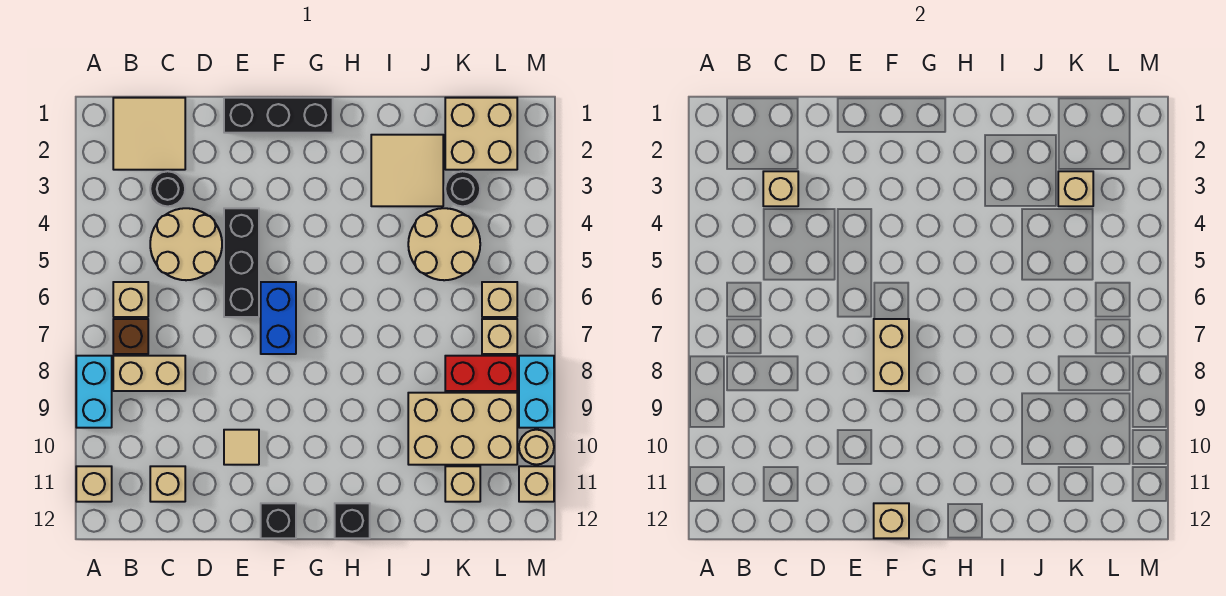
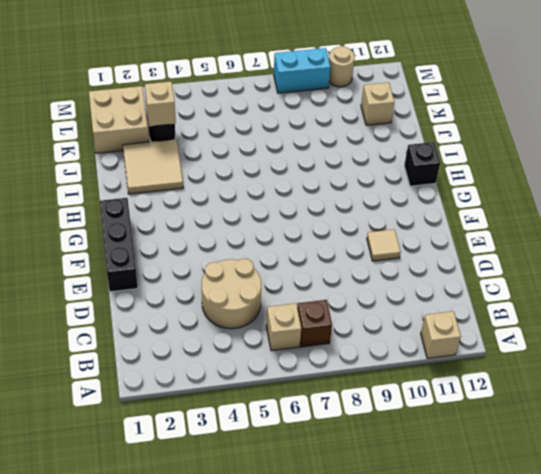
none -> cyan brick A8:A9 level 1
none -> tan tile B1:C2 level 1
none -> tan brick B8:C8 level 1
none -> black round brick C3 level 1

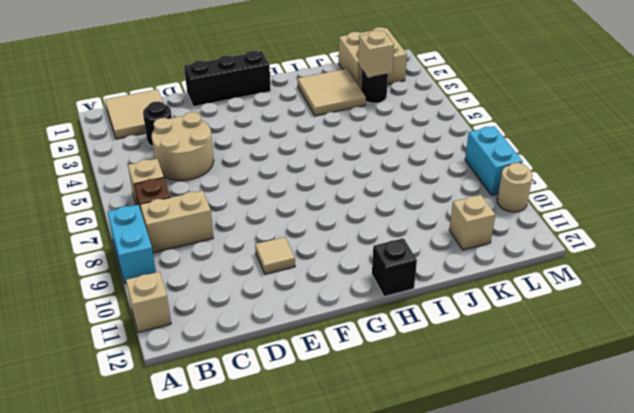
none -> tan brick C11 level 1
none -> black brick E4:E6 level 1
none -> blue brick F6:F7 level 1
none -> black brick F12 level 1

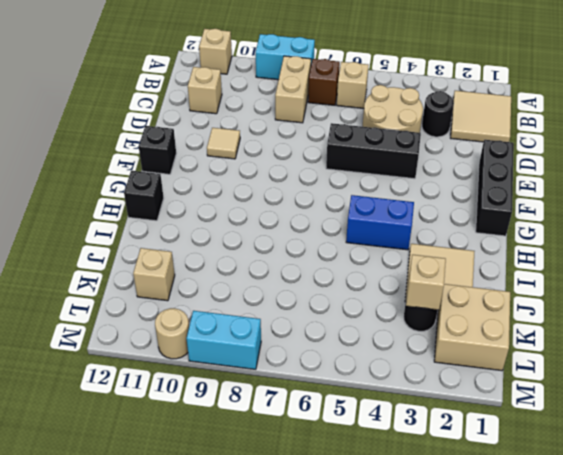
blue brick H4:H5 level 1 -> blue brick F6:F7 level 1
none -> tan round brick J4:K5 level 1
none -> tan brick J9:L10 level 1
none -> red brick K8:L8 level 1
none -> tan brick L6 level 1

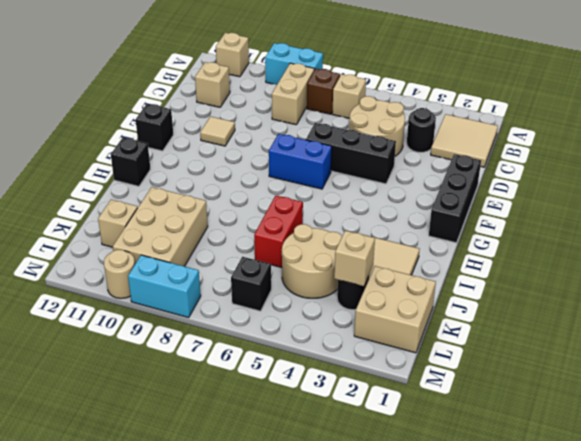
red brick I6:J6 level 1 -> red brick K8:L8 level 1
black brick L6 level 1 -> tan brick L6 level 1
none -> tan brick L7 level 1
none -> tan brick M11 level 1
none -> tan brick C3 level 2
none -> tan brick F7:F8 level 2

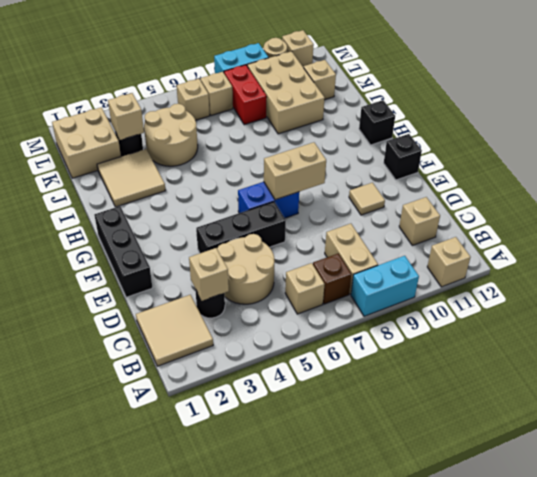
none -> tan brick F12 level 2

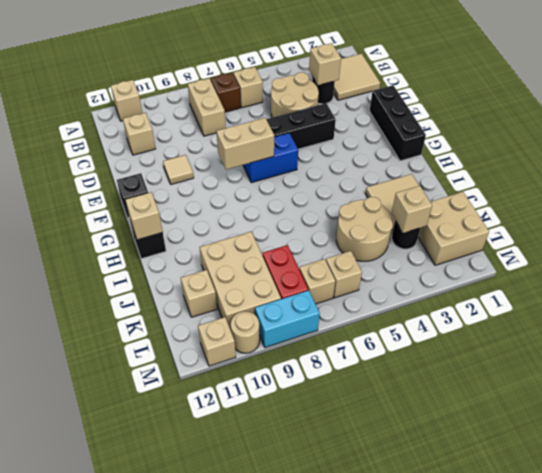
tan brick H12 level 2 -> tan brick F12 level 2
none -> cyan brick A8:A9 level 1

